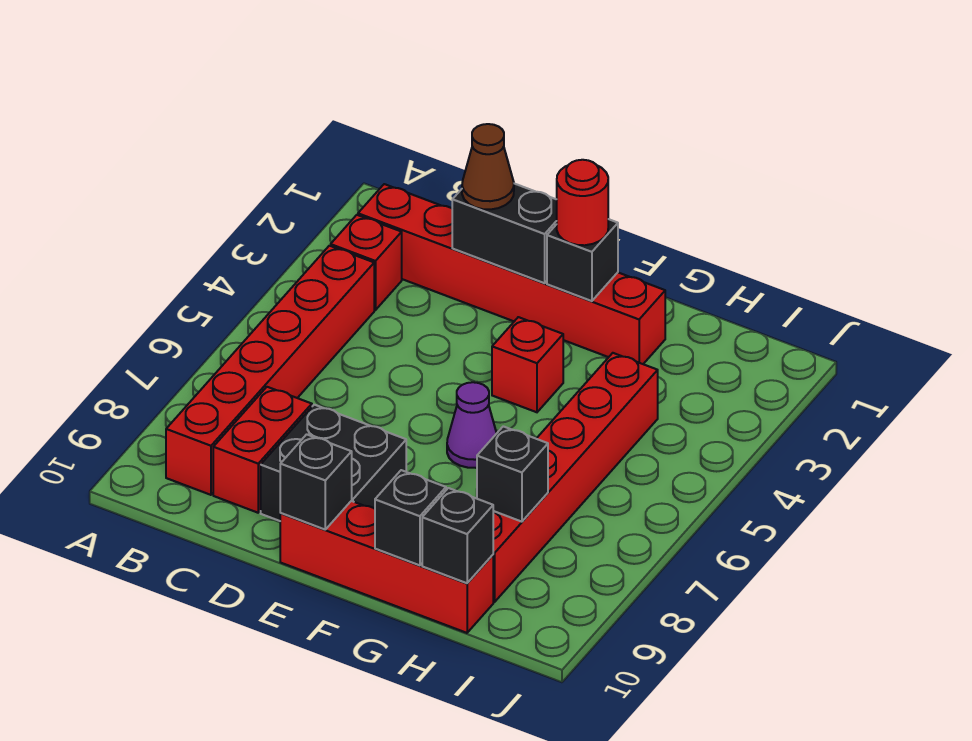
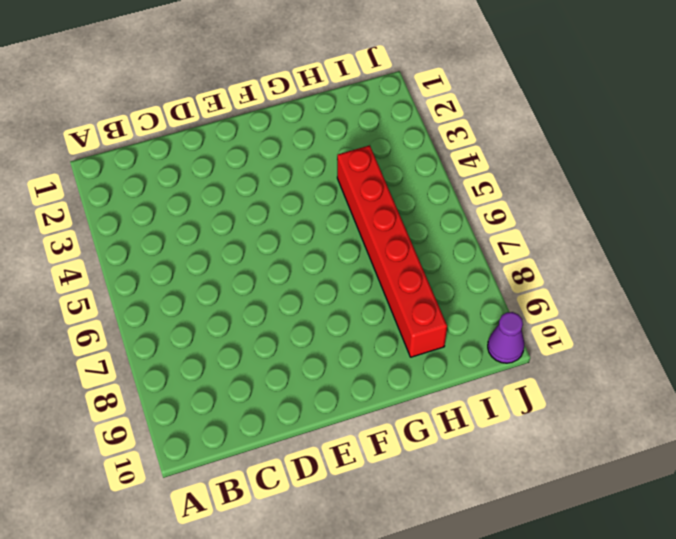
purple cone J10 level 1 -> purple cone F6 level 1
none -> red brick B2:G2 level 1
none -> red brick B3 level 1
none -> red brick B4:B9 level 1

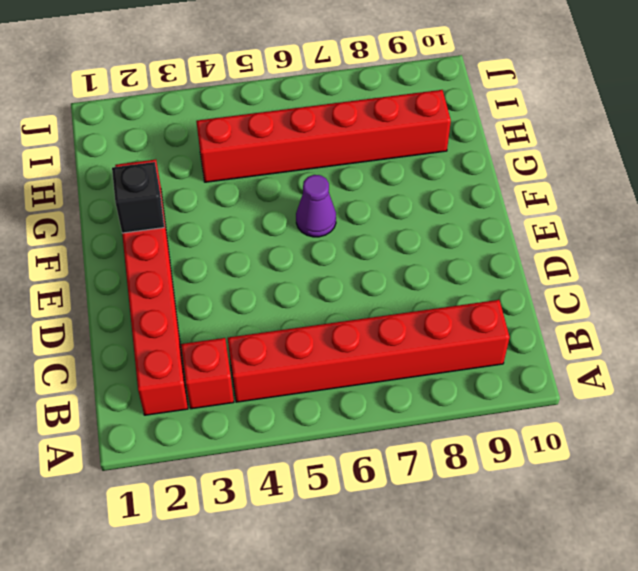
none -> red brick C8:C9 level 1
none -> black brick D8:E9 level 1
none -> red brick E10:H10 level 1

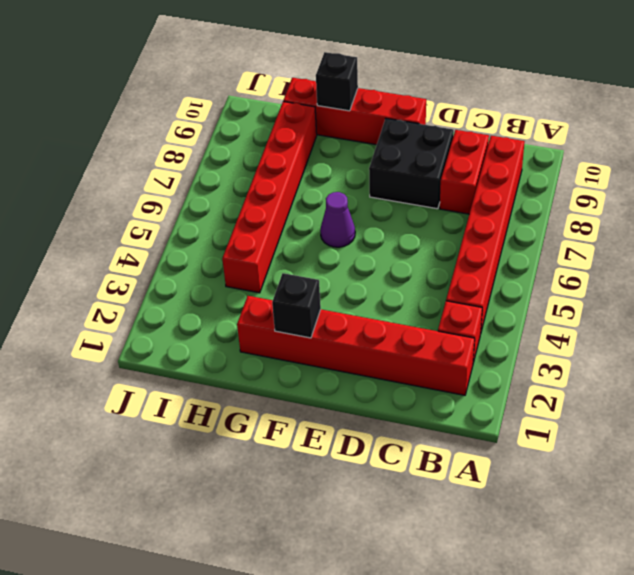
none -> red brick F4 level 1
none -> black brick D2:E2 level 2
none -> black brick E10 level 2

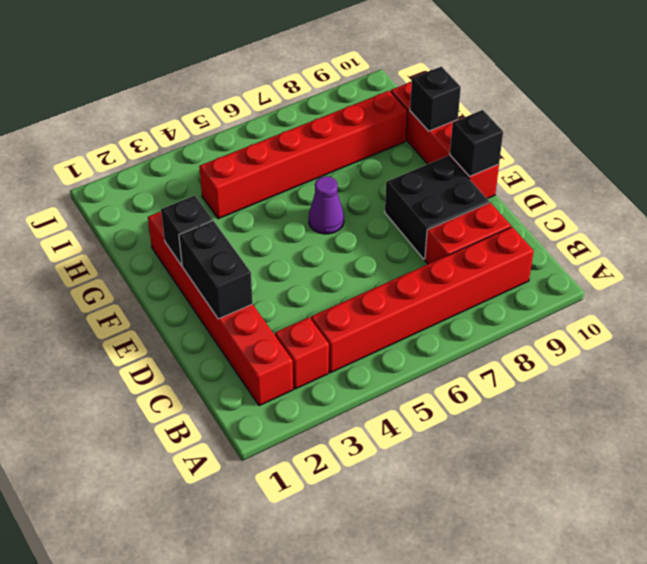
none -> red brick F4 level 1
none -> black brick H8 level 2
none -> black brick H10 level 2

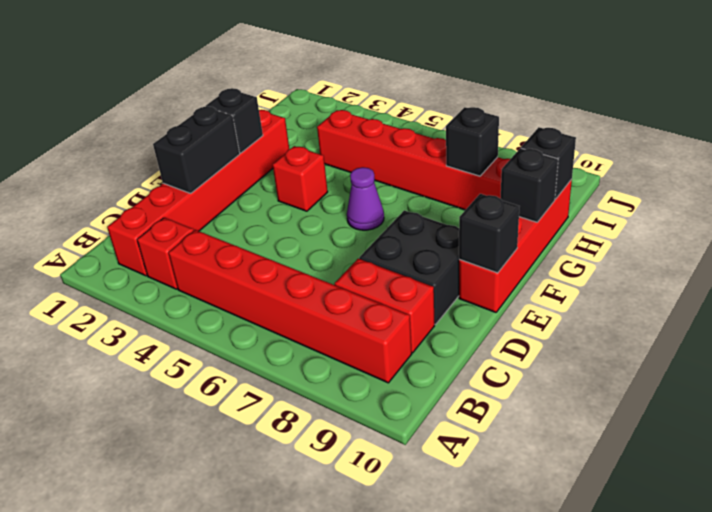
none -> brown cone D2 level 3
none -> red round brick F2 level 3

